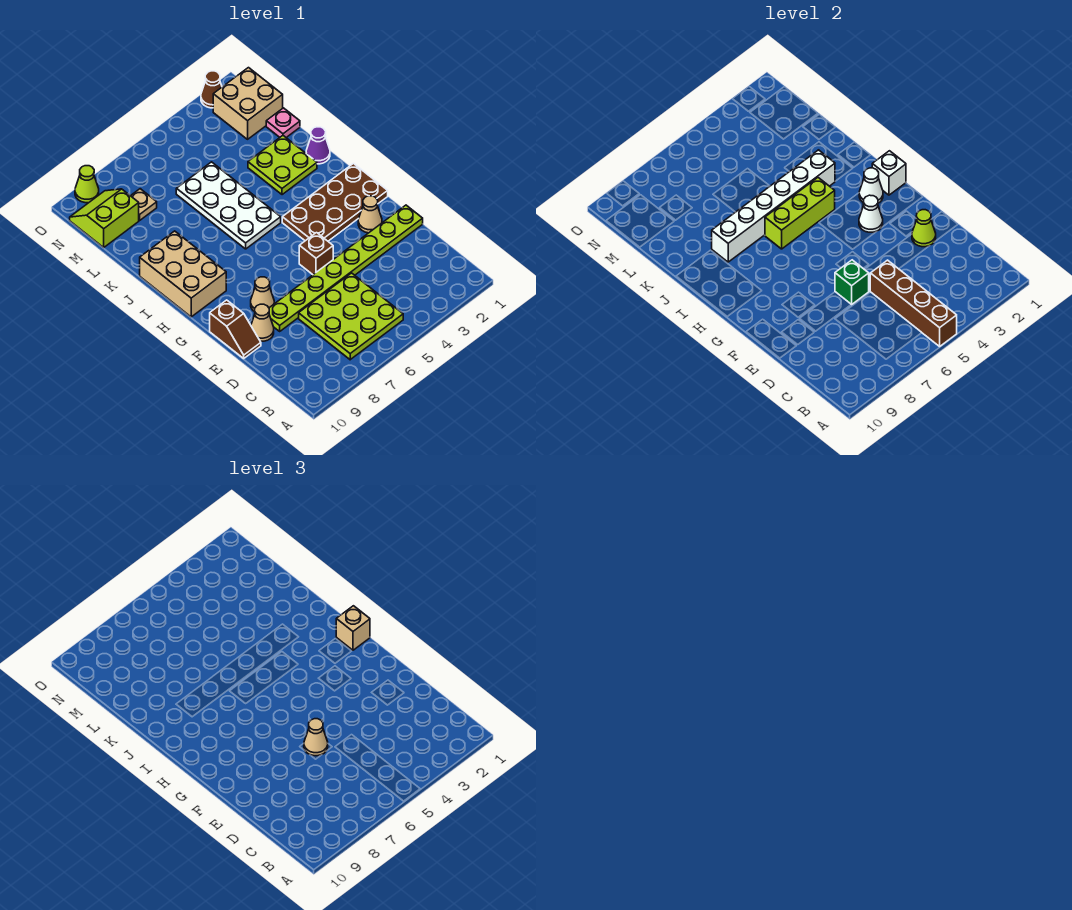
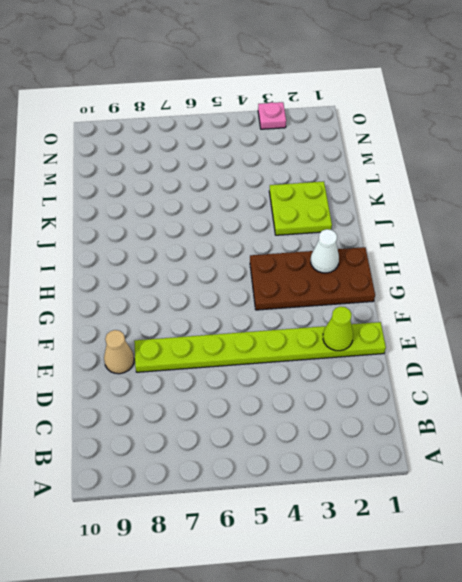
pink plate O3 level 1 -> pink plate L1 level 1
none -> lime plate B5:D7 level 1
none -> brown slope E10:F10 level 1 top F
none -> tan cone F2 level 1

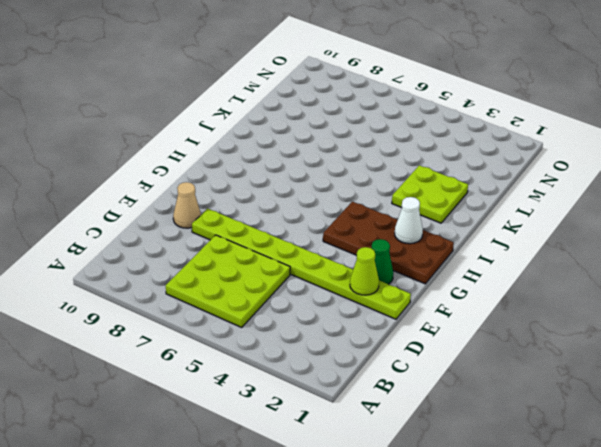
green cone F2 level 1 -> tan cone F2 level 1
none -> brown slope E10:F10 level 1 top F
none -> brown brick F5 level 1
none -> tan cone F8 level 1

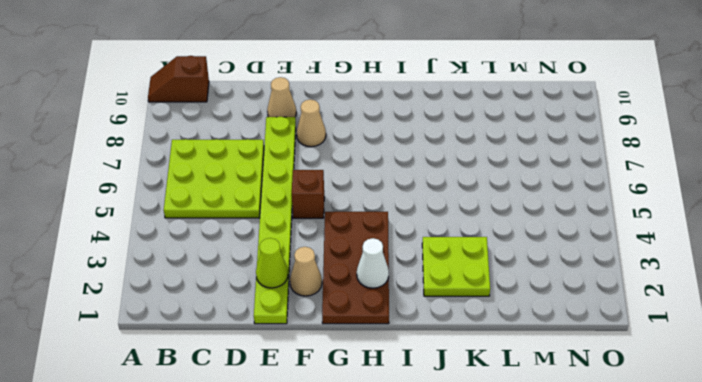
brown slope A10:B10 level 1 top B -> brown slope E10:F10 level 1 top F
none -> tan brick H9:J10 level 1
none -> white plate I5:L6 level 1
none -> purple cone J1 level 1

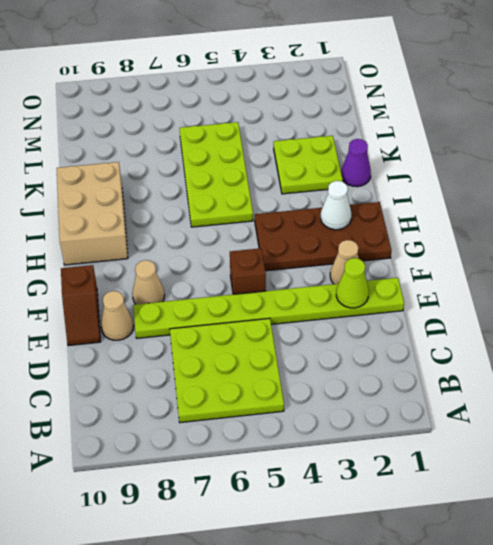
lime plate I5:L6 level 1 -> white plate I5:L6 level 1
none -> pink plate L1 level 1
none -> tan brick M1:N2 level 1
none -> tan plate M8 level 1

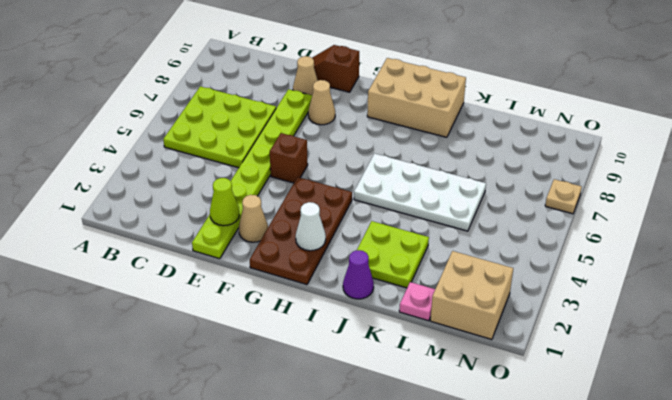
tan plate O7 level 1 -> tan plate M8 level 1
none -> lime slope M9:N10 level 1 top M
none -> brown cone O2 level 1
none -> lime cone O9 level 1

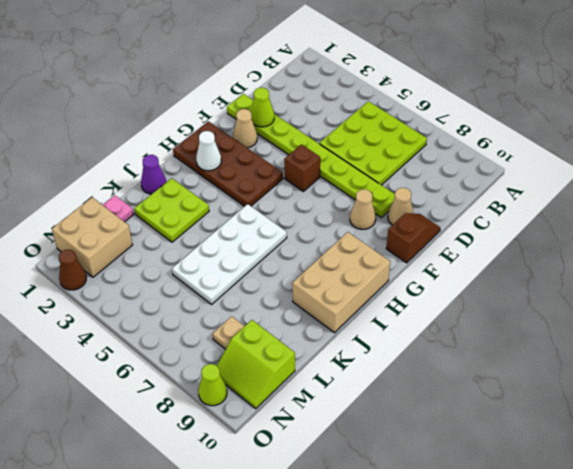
none -> brown brick A5:D5 level 2
none -> green brick E6 level 2
none -> white cone G3 level 2

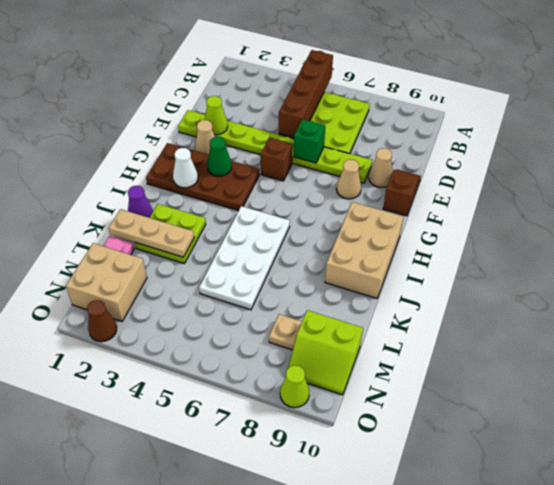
green cone G3 level 2 -> white cone G3 level 2
tan plate K1:K3 level 2 -> none
none -> white brick H1 level 2
none -> lime brick I4:I6 level 2
none -> white brick J3:J8 level 2

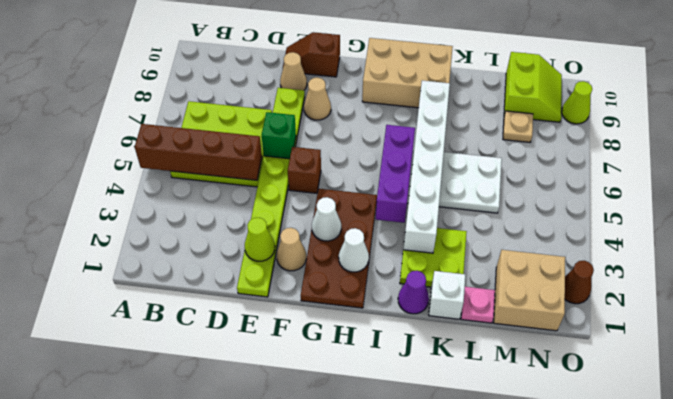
purple brick I4:I6 level 2 -> lime brick I4:I6 level 2
white brick K1 level 1 -> white brick H1 level 2
none -> tan cone E6 level 3
none -> tan brick H1 level 3

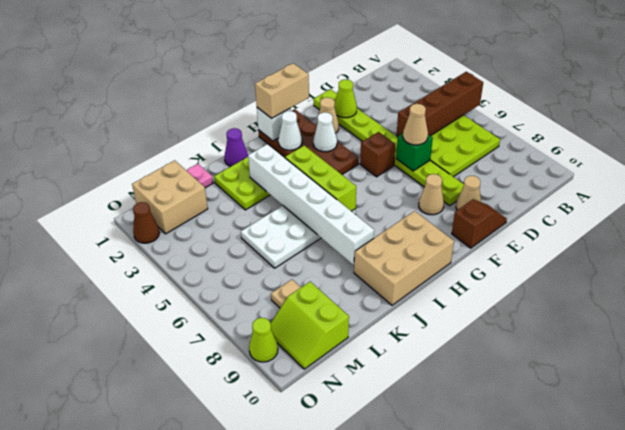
tan brick G1:H1 level 3 -> tan brick H1 level 3

